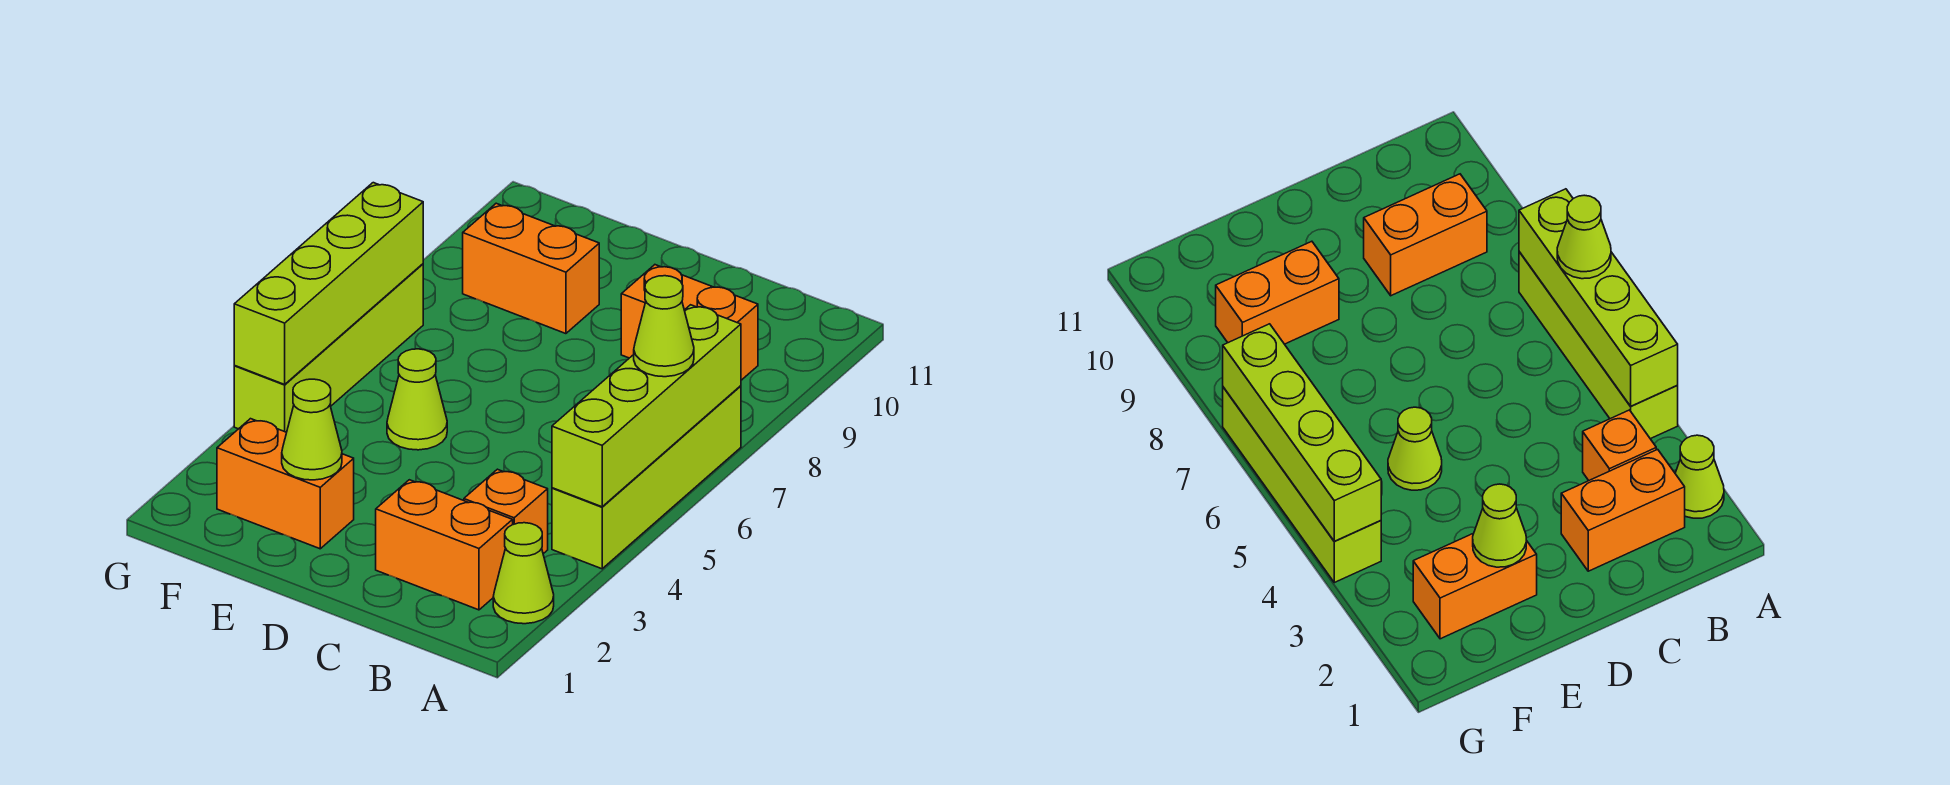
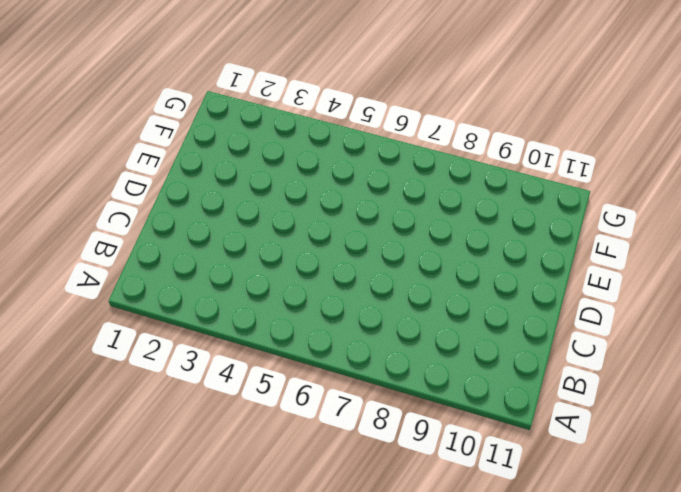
none -> lime cone A2 level 1
none -> lime brick A4:A7 level 1
none -> orange brick B2:C2 level 1

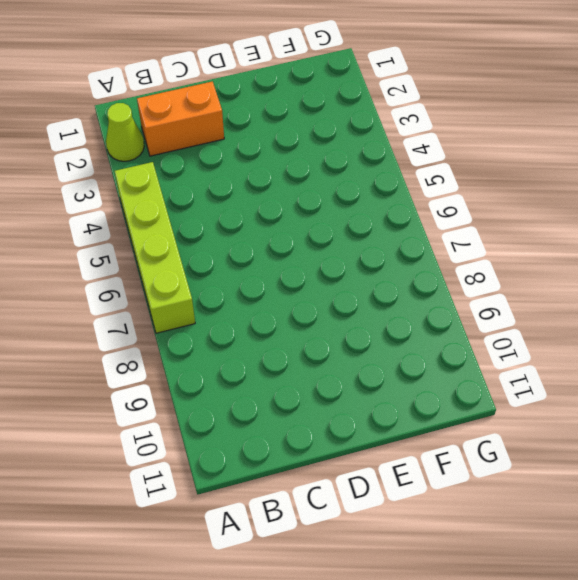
none -> orange brick B3 level 1
none -> orange brick B9:C9 level 1
none -> orange brick E2:F2 level 1

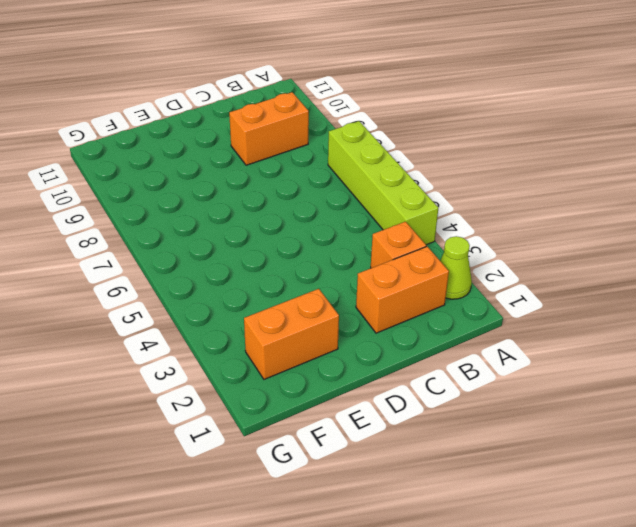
none -> lime cone E5 level 1
none -> orange brick E9:F9 level 1
none -> lime brick G4:G7 level 1

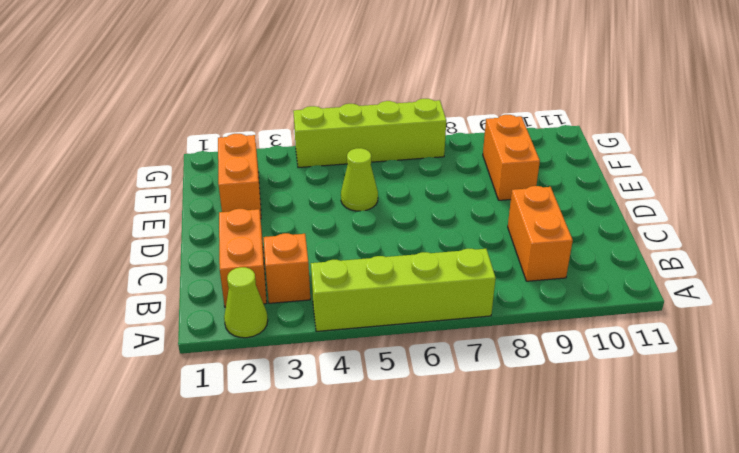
none -> lime brick A4:A7 level 2
none -> lime cone E2 level 2
none -> lime brick G4:G7 level 2

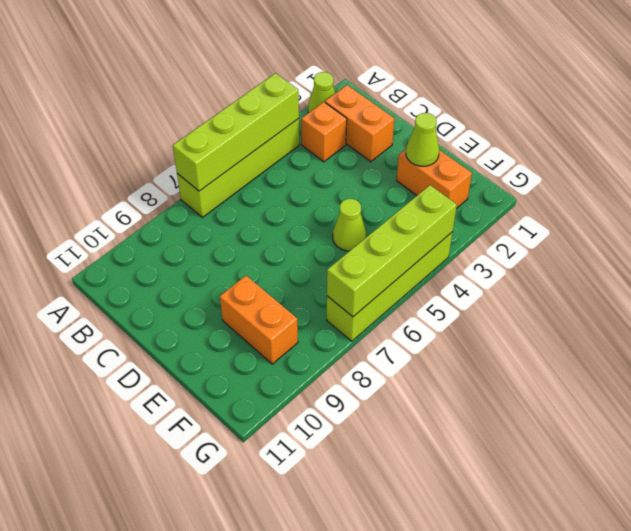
none -> orange brick B9:C9 level 1
none -> lime cone A6 level 3

